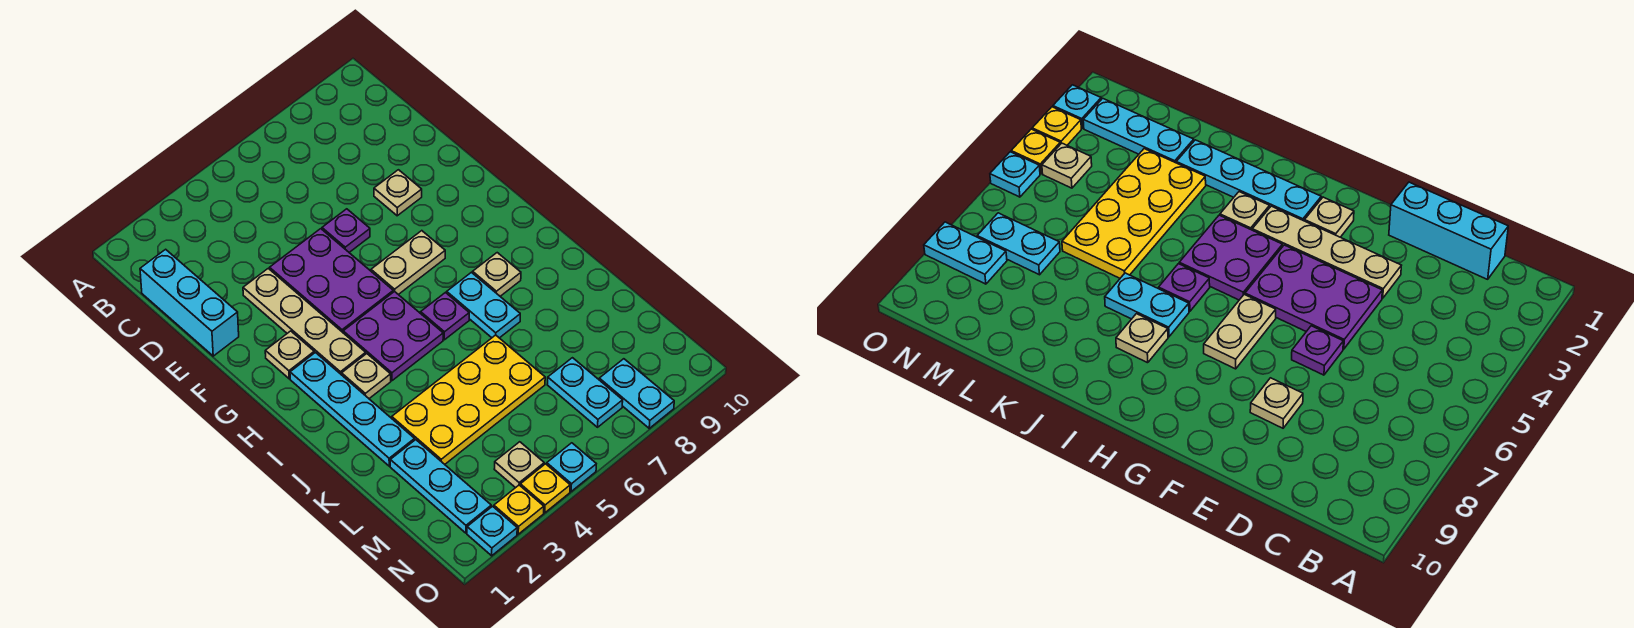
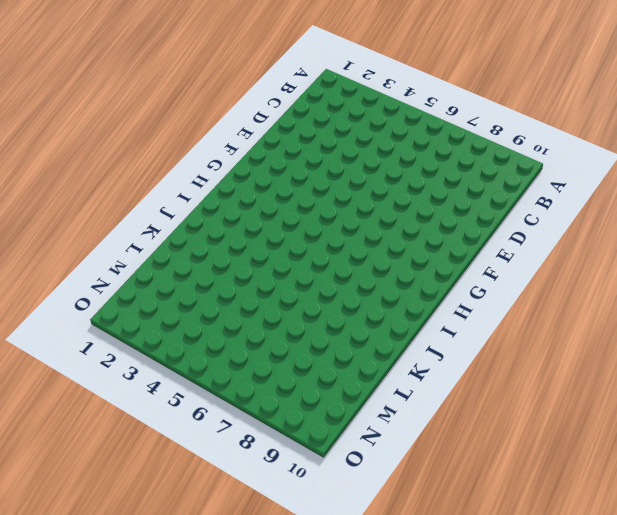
none -> cyan brick C1:E1 level 1
none -> tan plate E3:H3 level 1
none -> purple plate E4:G5 level 1

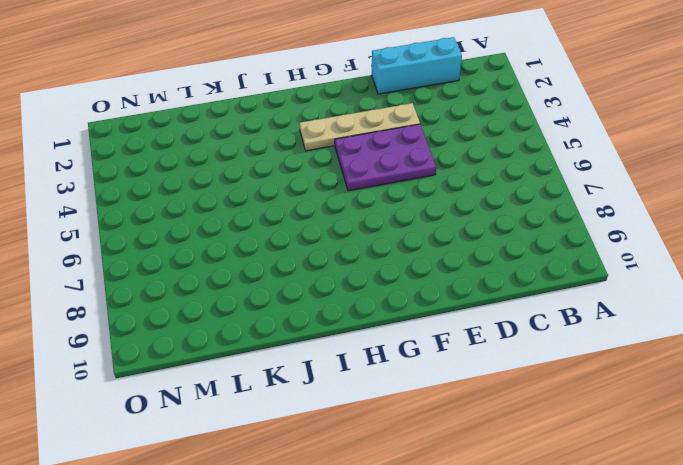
none -> purple plate E6 level 1
none -> tan plate E8 level 1
none -> tan plate G2 level 1

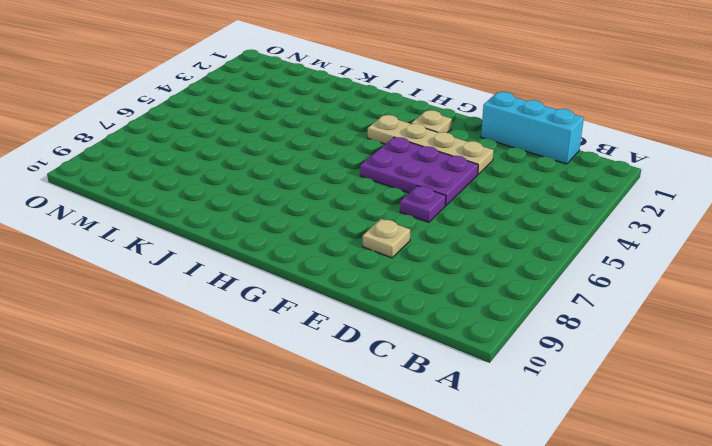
none -> tan plate G6:G7 level 1
none -> cyan plate H2:K2 level 1
none -> purple plate H4:I5 level 1

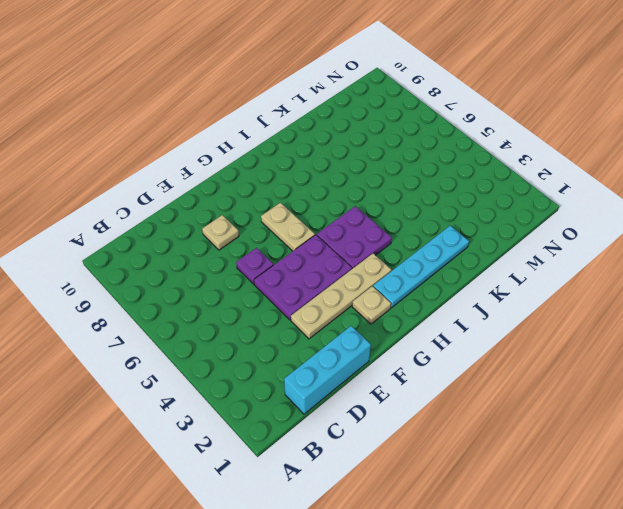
none -> tan plate I3 level 1
none -> purple plate I6 level 1
none -> cyan plate I7:J7 level 1

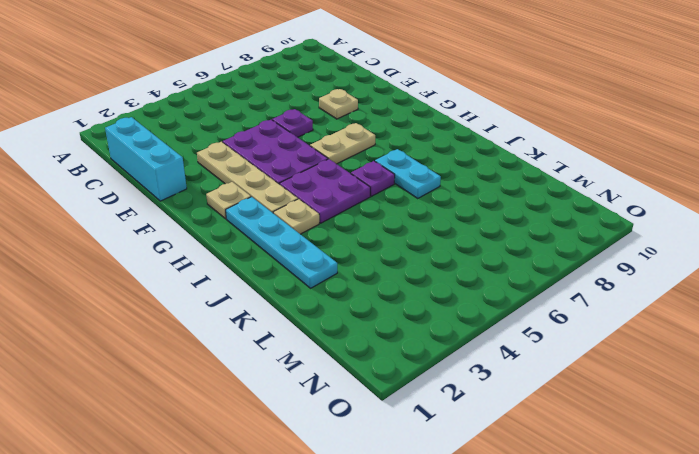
none -> tan plate I8 level 1
none -> yellow plate K3:L6 level 1
none -> cyan plate L2:N2 level 1

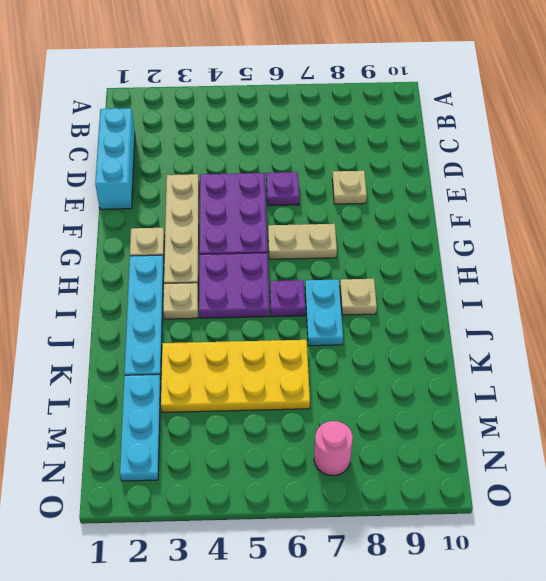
pink round brick N7 level 1 -> cyan plate M7:N7 level 1
none -> tan plate N4 level 1
none -> cyan plate N8:O8 level 1
none -> cyan plate O2 level 1

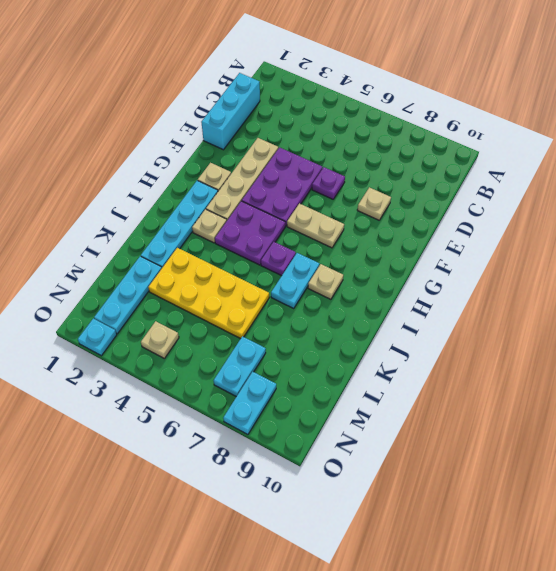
none -> yellow plate O3 level 1
none -> yellow plate O4 level 1
none -> cyan plate O5 level 1

